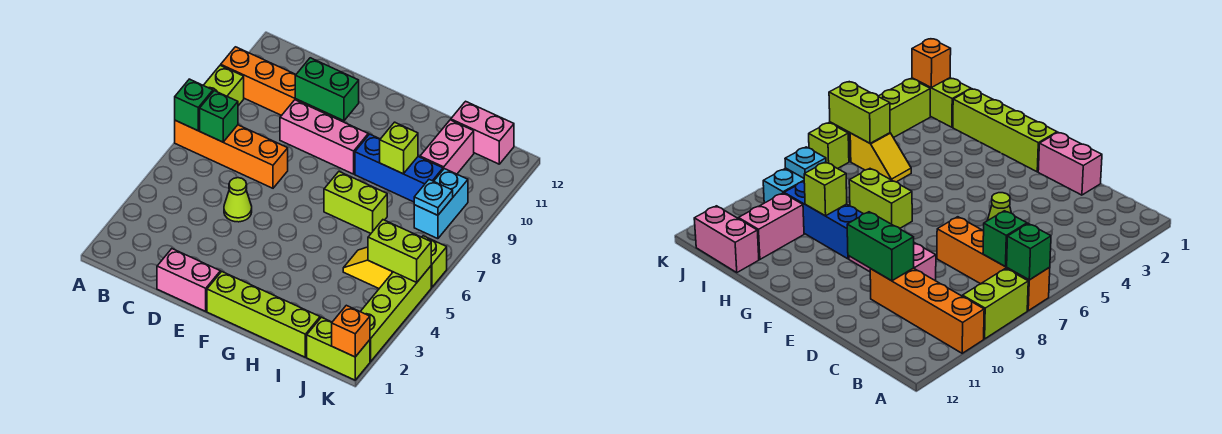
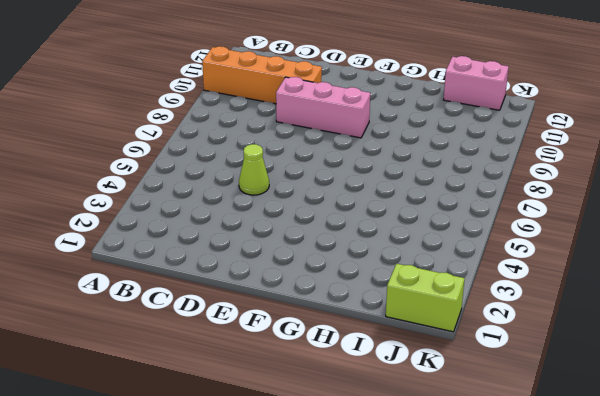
none -> orange brick A7:D7 level 1
none -> lime brick A8:A9 level 1
none -> pink brick D1:E1 level 1

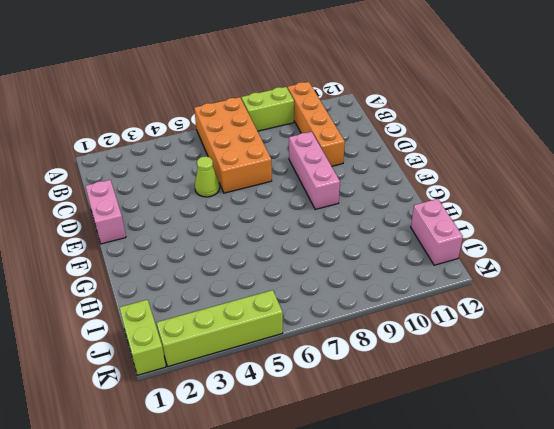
orange brick A6:D7 level 1 -> orange brick A7:D7 level 1
none -> lime brick F1:I1 level 1
none -> lime brick G7:H7 level 1
none -> blue brick G9:I9 level 1

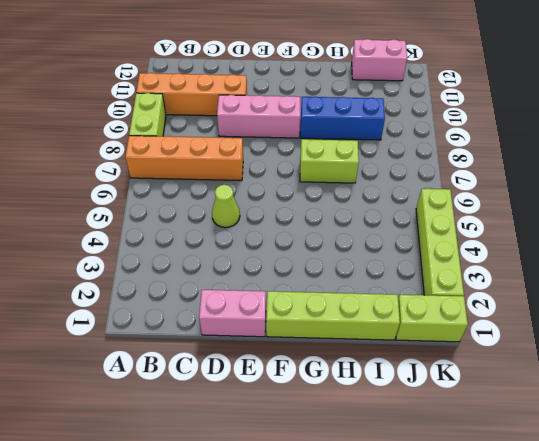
none -> yellow slope I5:J5 level 1 top J
none -> pink brick I10:I11 level 1
none -> cyan brick J8:J9 level 1

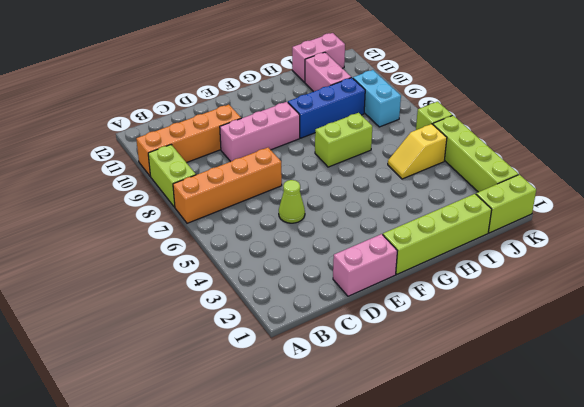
none -> green brick A7 level 2
none -> green brick B7 level 2
none -> green brick D10:E10 level 2

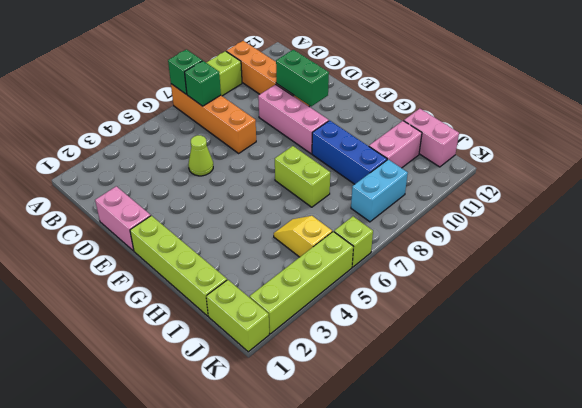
none -> lime brick H9 level 2
none -> lime brick J5:K5 level 2
none -> cyan plate J8 level 2

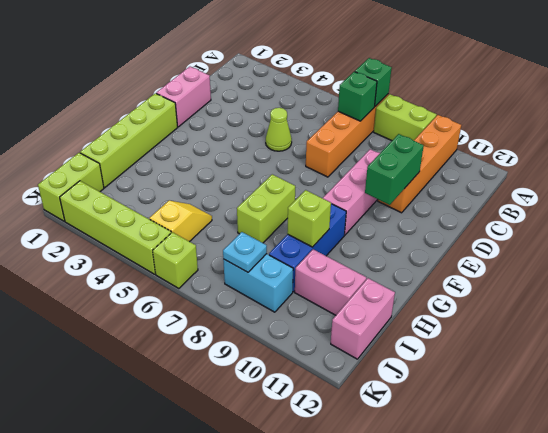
none -> lime brick J5:K5 level 2
none -> orange brick K1 level 2

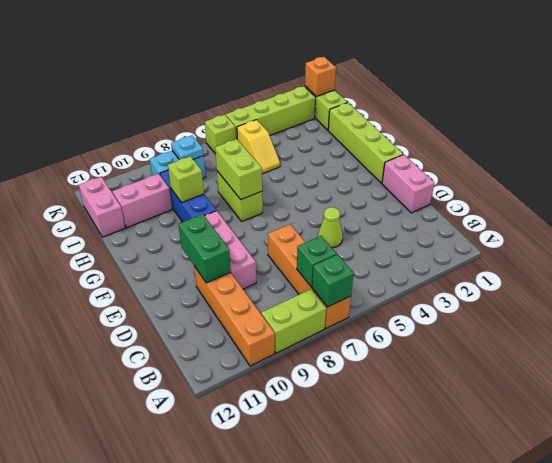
lime brick G7:H7 level 2 -> lime brick J5:K5 level 2

